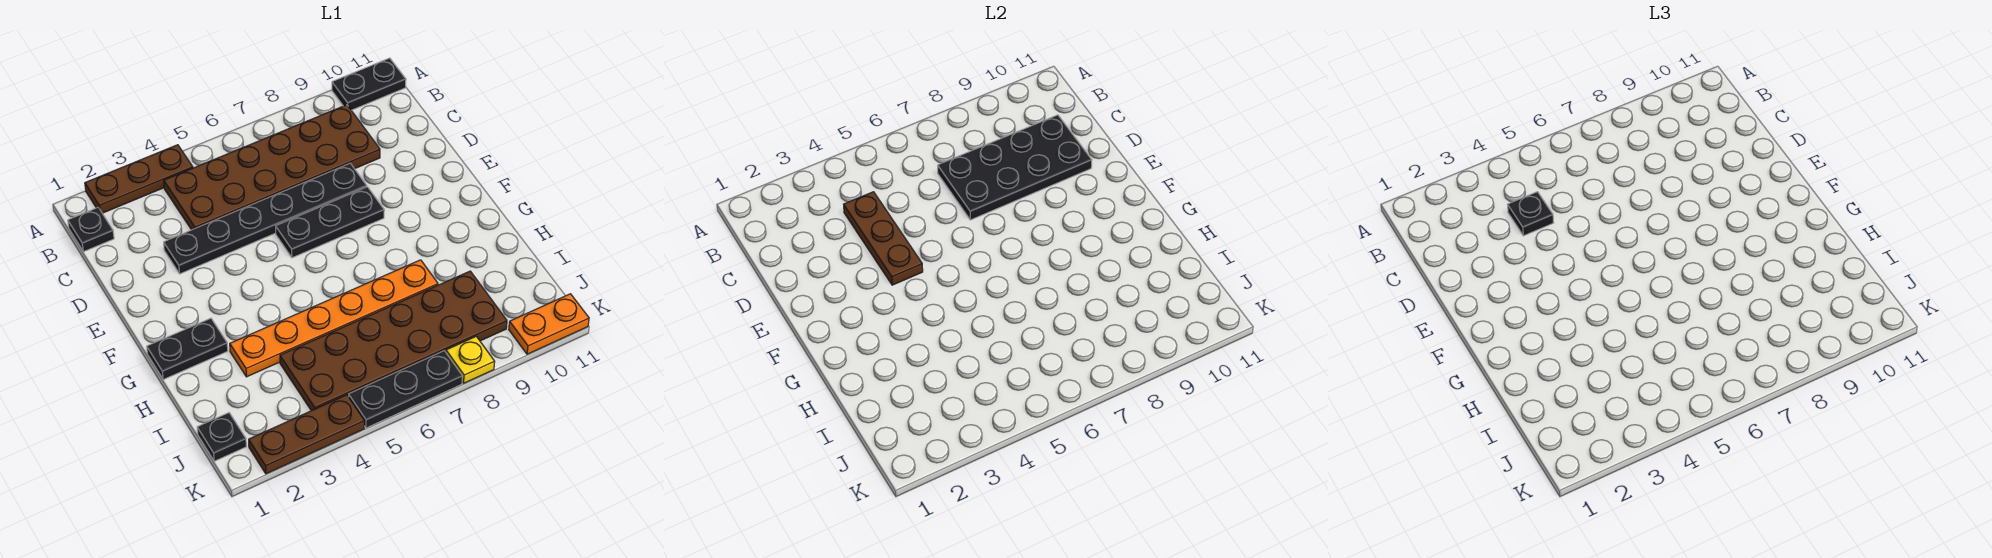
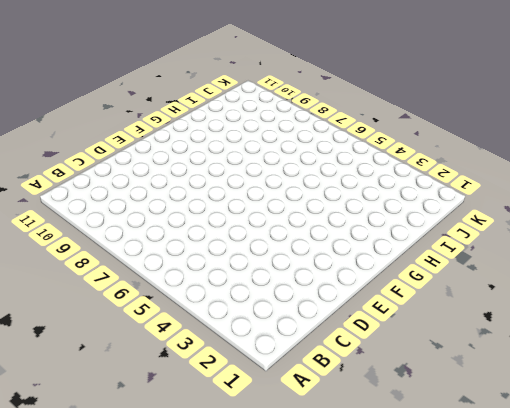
none -> brown plate A2:A4 level 1
none -> black plate A10:A11 level 1
none -> black plate B1 level 1

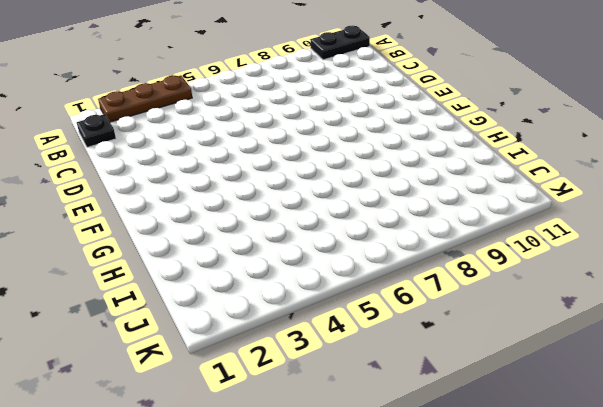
none -> brown plate B4:C9 level 1
none -> black plate D3:D8 level 1
none -> black plate E6:E8 level 1

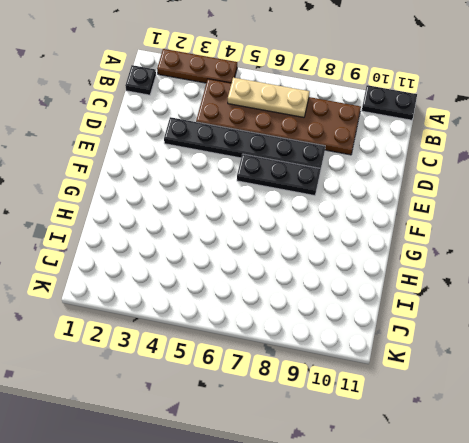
tan plate B5:B7 level 2 -> none
none -> black plate G1:G2 level 1
none -> orange plate H3:H8 level 1
none -> brown plate I4:J9 level 1

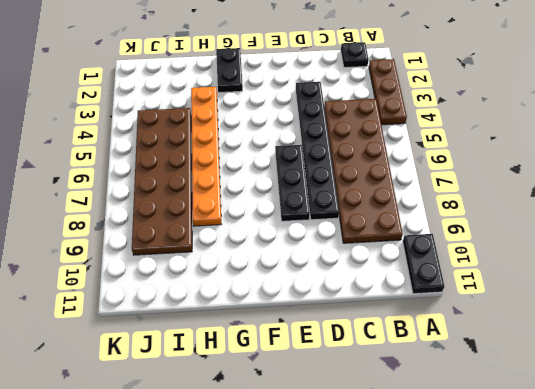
none -> black plate J1 level 1
none -> brown plate K2:K4 level 1
none -> black plate K5:K7 level 1

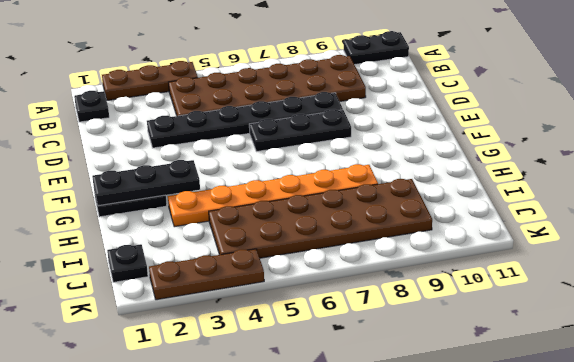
black plate G1:G3 level 2 -> black plate K5:K7 level 1
none -> yellow plate K8 level 1
none -> orange plate K10:K11 level 1
none -> brown plate C4:E4 level 2

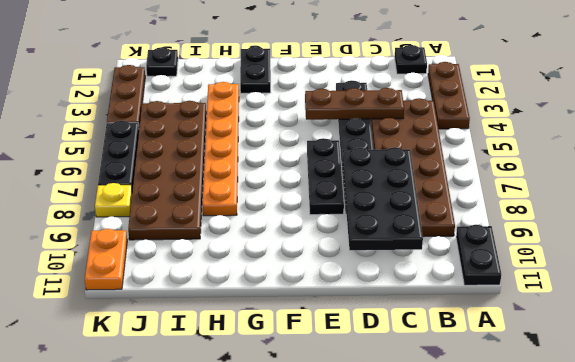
none -> black plate C4 level 3

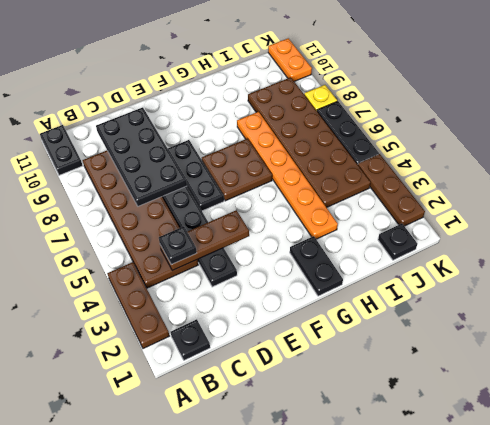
brown plate F6:G7 level 1 -> none

